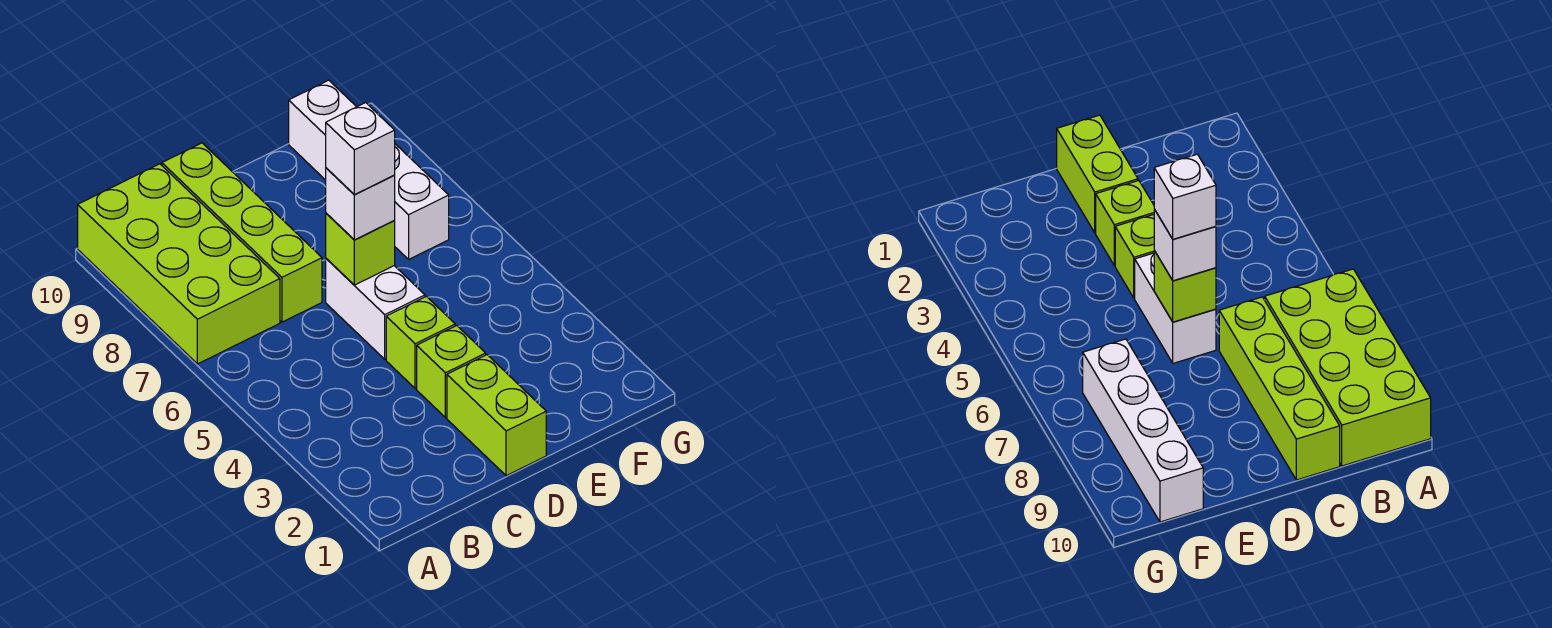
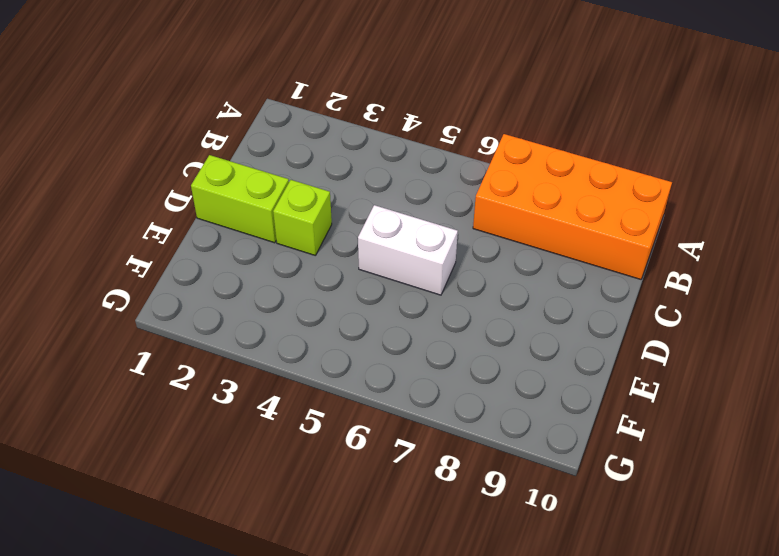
orange brick A7:B10 level 1 -> lime brick A7:B10 level 1
none -> lime brick C7:C10 level 1
none -> lime brick D4 level 1

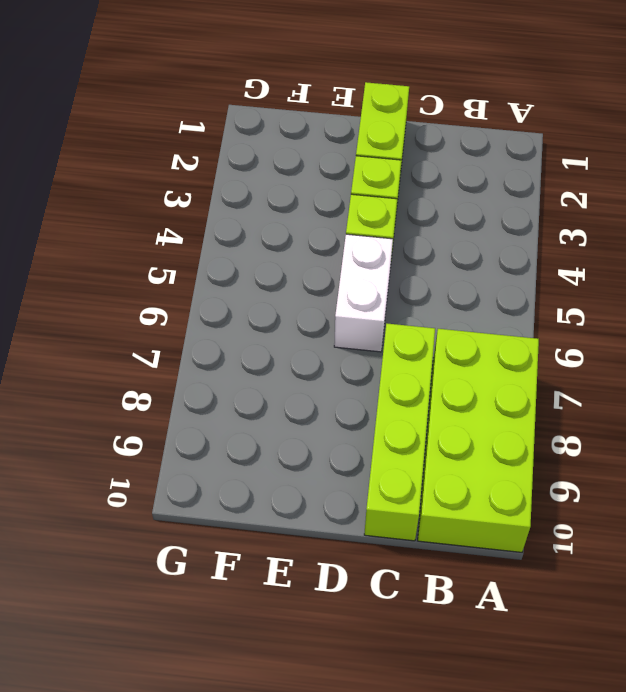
none -> white brick F7:F10 level 1
none -> lime brick D6 level 2

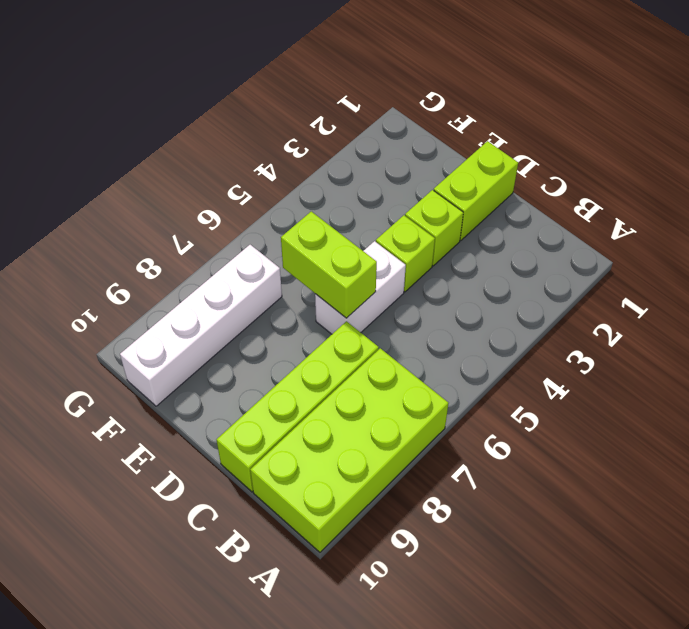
lime brick D6:E6 level 2 -> lime brick D6 level 2
none -> white brick D6 level 3
none -> white brick D6 level 4

